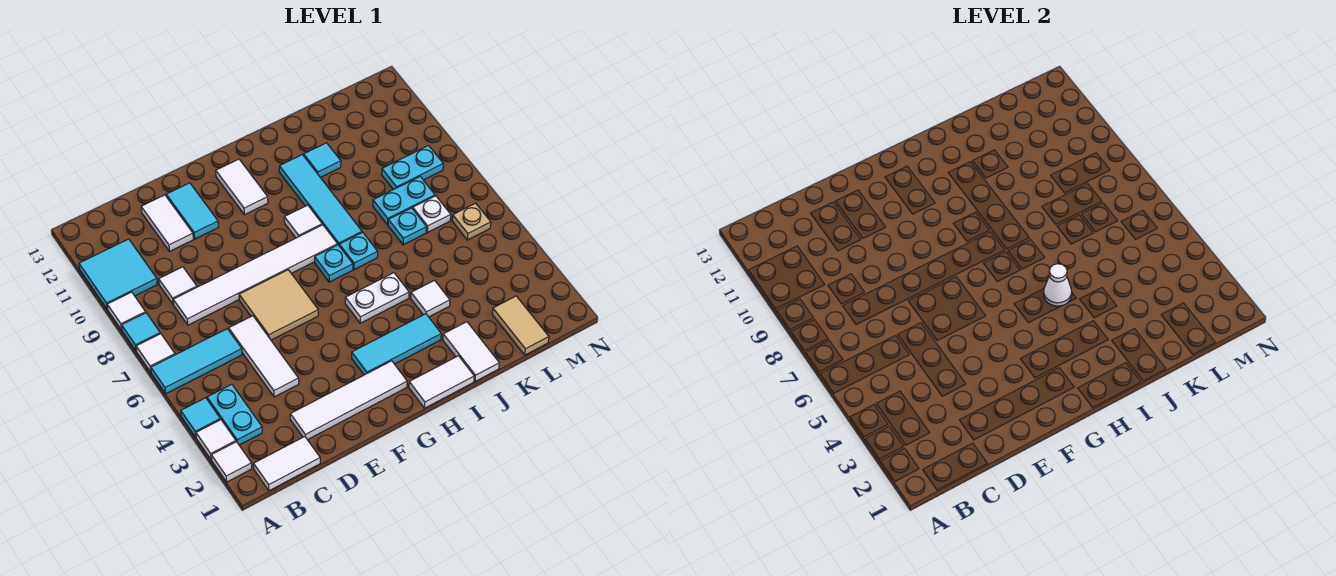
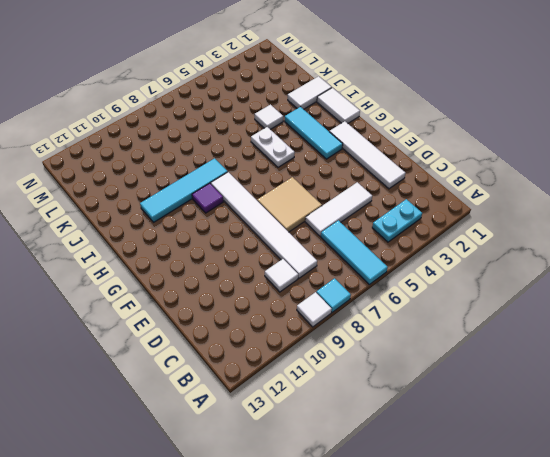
purple tile H9 level 1 -> white tile H9 level 1
none -> white tile A2 level 1
none -> white tile A3 level 1
none -> cyan tile A4 level 1
none -> white tile A7 level 1

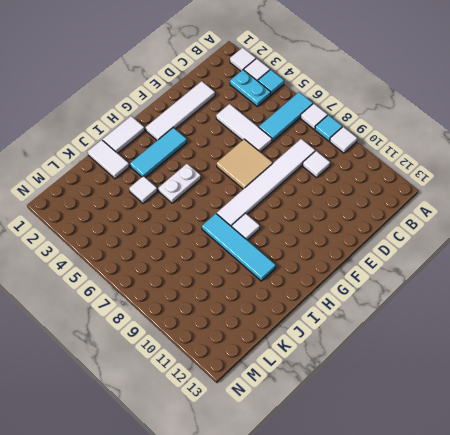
none -> cyan tile A10:B11 level 1
none -> white tile B1:C1 level 1
none -> white tile D11:D12 level 1
none -> cyan tile E11:E12 level 1

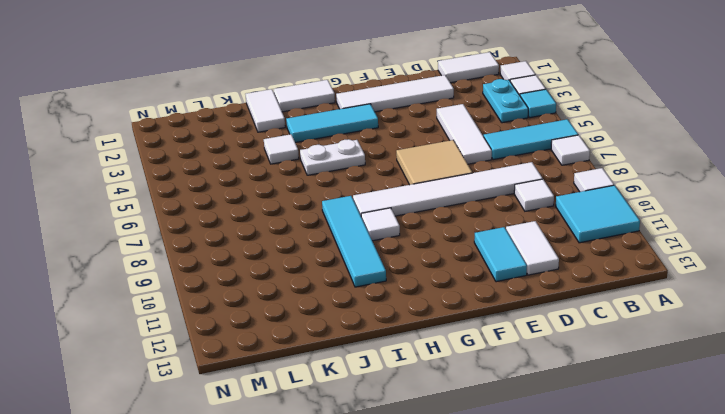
none -> cyan tile A8 level 1
none -> white tile G11:G12 level 1
none -> cyan plate H7 level 1
none -> cyan plate I7 level 1

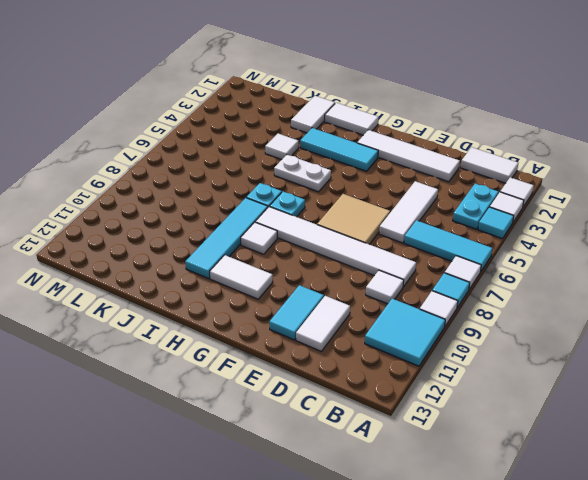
white tile G11:H11 level 1 -> white tile G11:G12 level 1
none -> cyan tile J11 level 1
none -> cyan plate K7 level 1
none -> cyan plate K8:L8 level 1
none -> tan tile L1:L2 level 1

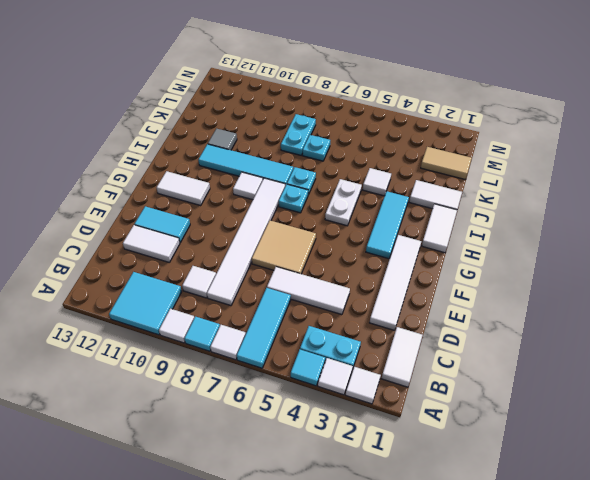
grey tile J11 level 1 -> cyan tile J11 level 1
none -> white plate L7 level 1
none -> cyan plate L9:M9 level 1
none -> tan plate M6 level 1
none -> white cone I5 level 2

